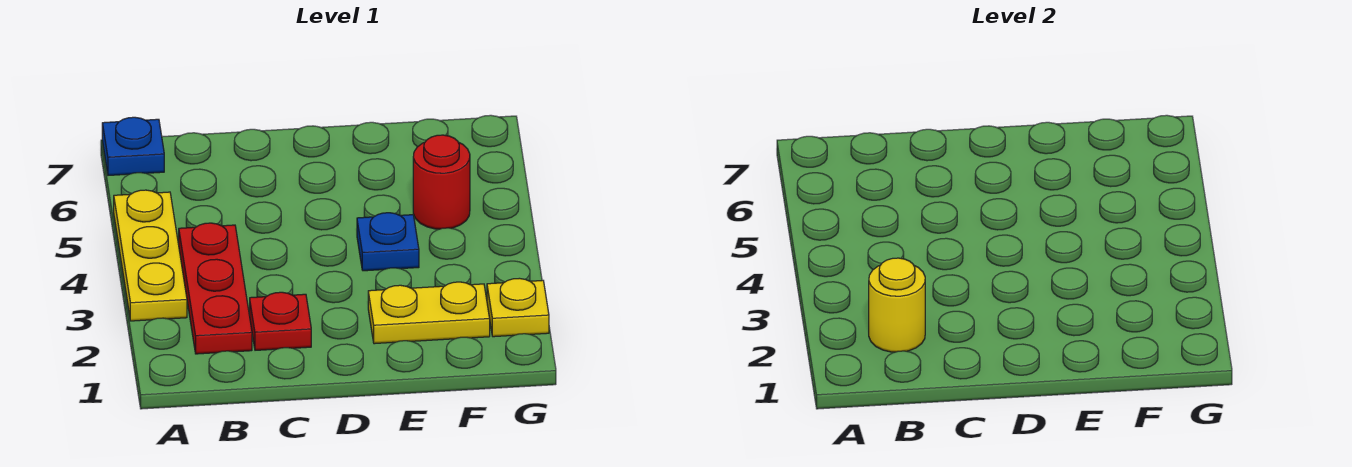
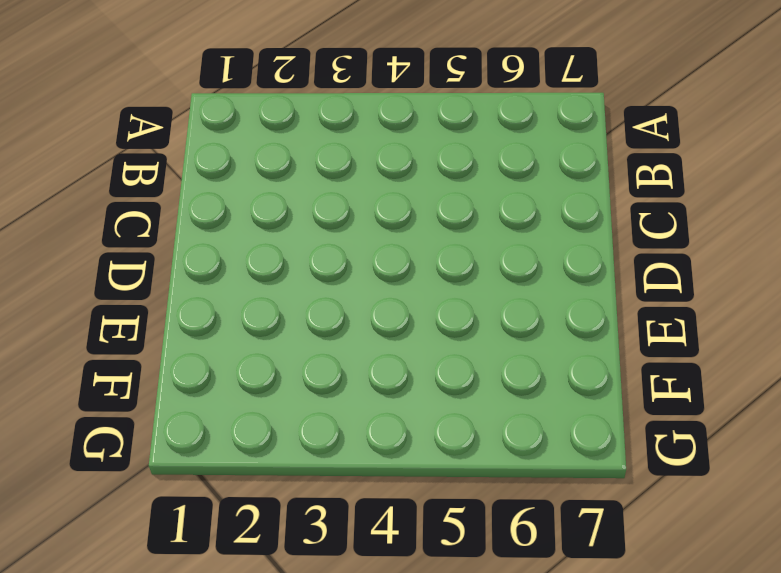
none -> yellow plate A3:A5 level 1
none -> blue plate A7 level 1

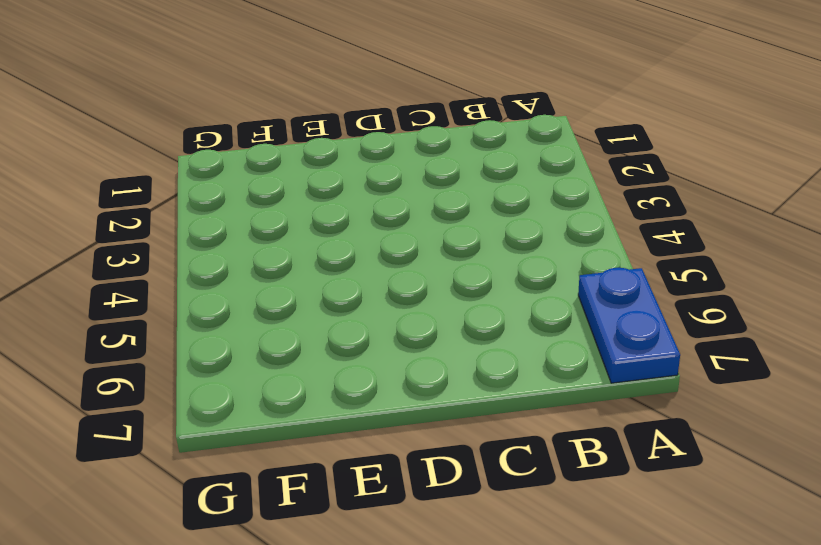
blue plate A6:A7 level 1 -> blue plate A7 level 1
none -> yellow plate A3:A5 level 1
none -> red plate B2:B4 level 1

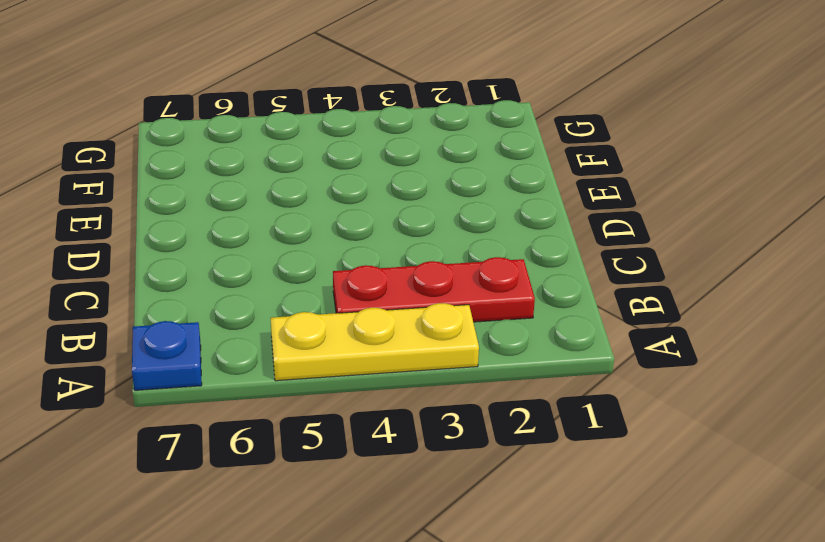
none -> red plate C2 level 1
none -> yellow plate E2:F2 level 1

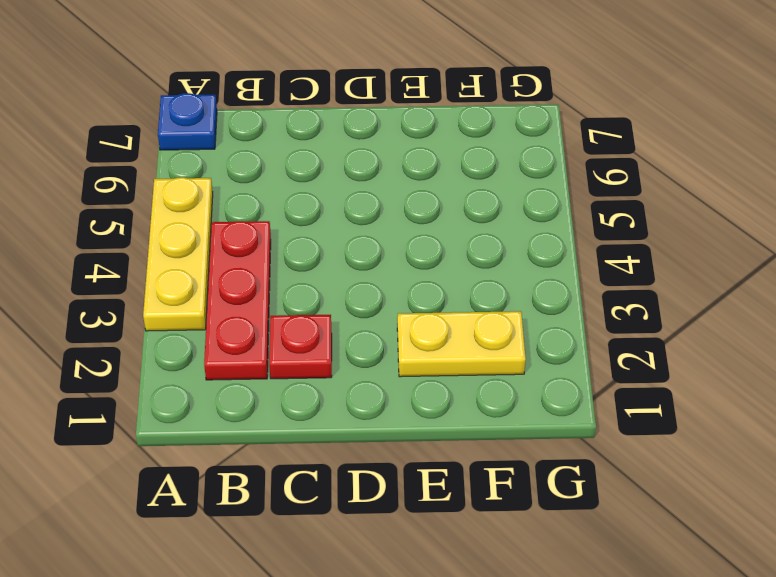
none -> blue plate E4 level 1
none -> red round brick F5 level 1

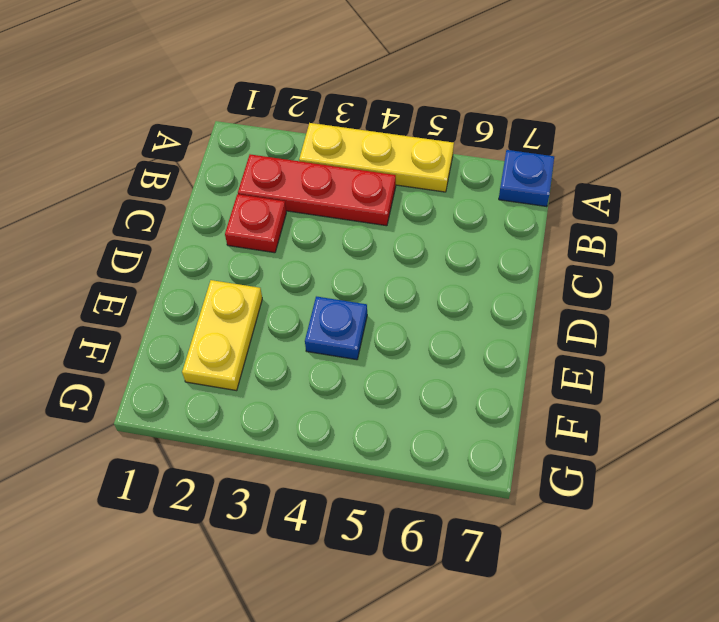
none -> red round brick F5 level 1
none -> yellow plate G2 level 1

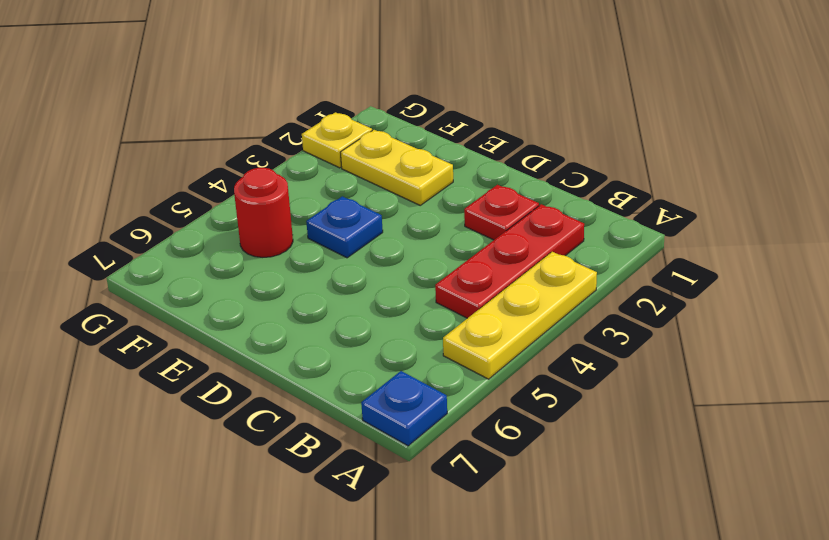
none -> yellow round brick B2 level 2

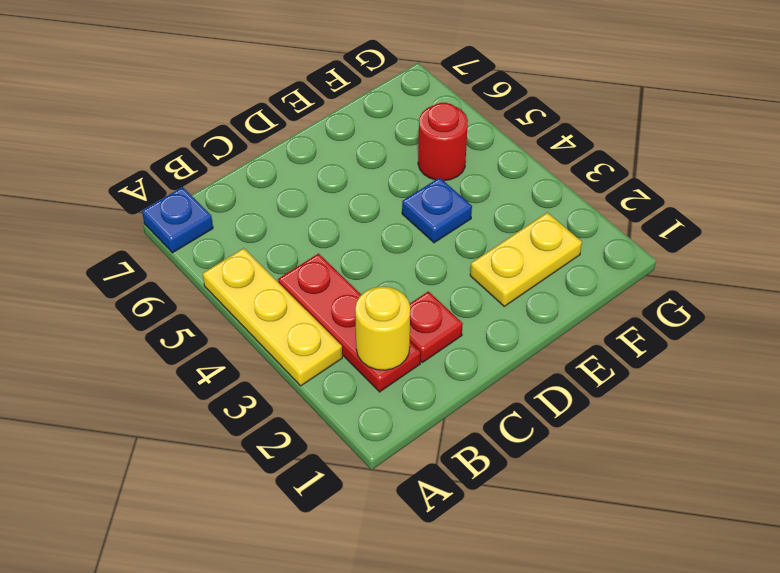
none -> yellow plate G2 level 1

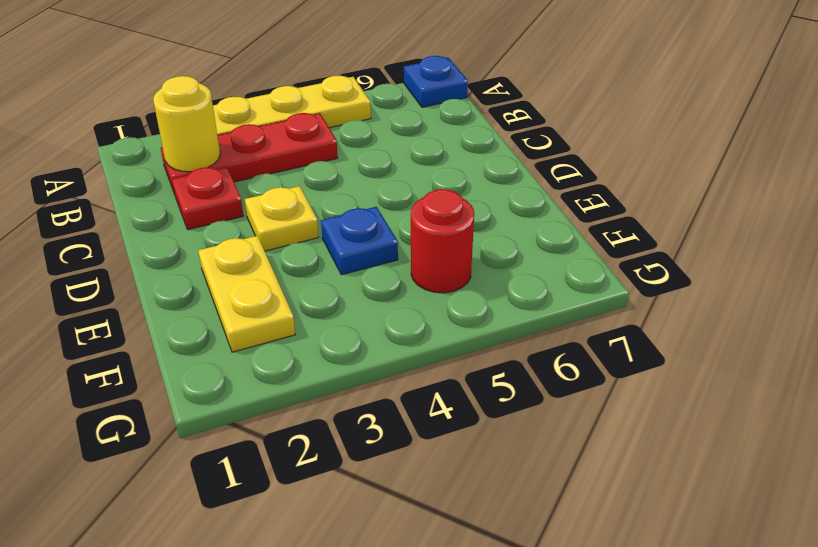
yellow plate D3 level 1 -> yellow plate G2 level 1

